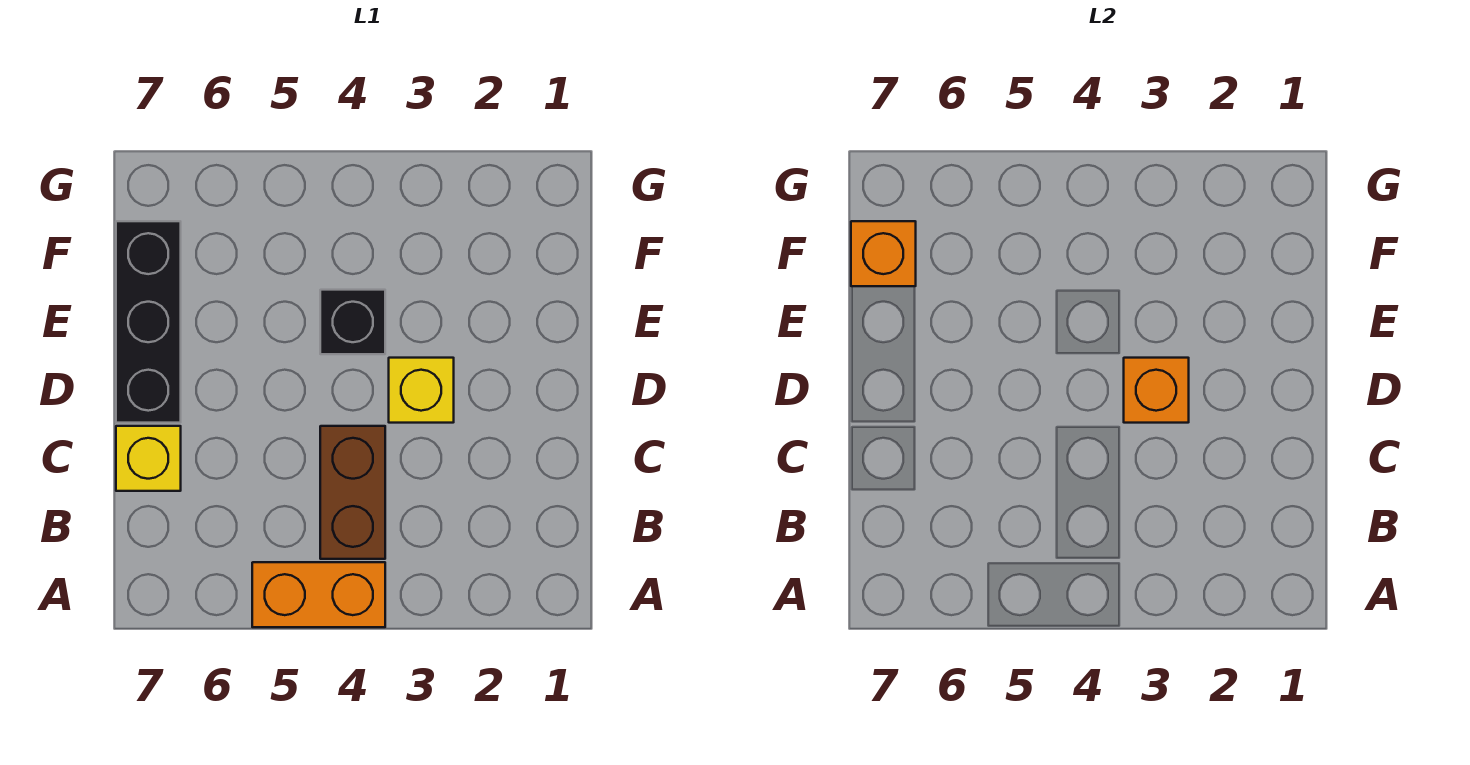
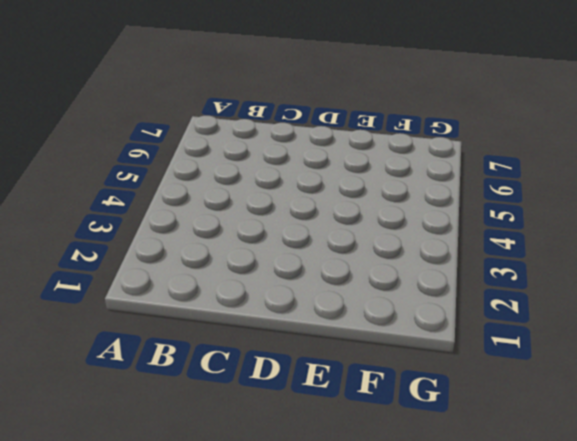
none -> orange brick A4:A5 level 1
none -> brown brick B4:C4 level 1

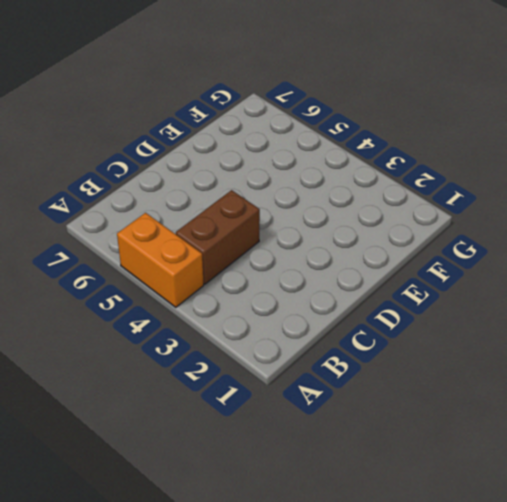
none -> yellow brick C7 level 1
none -> yellow brick D3 level 1

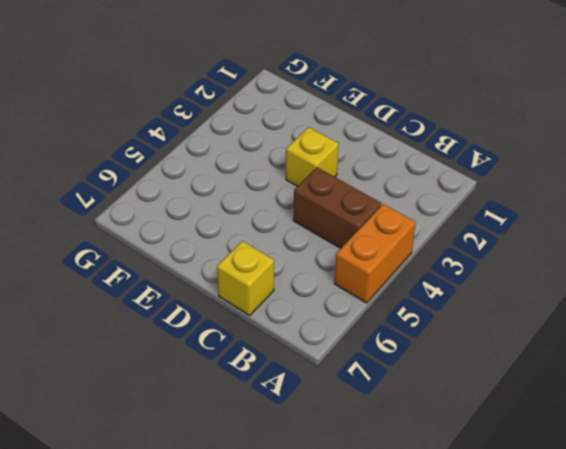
none -> black brick D7:F7 level 1
none -> black brick E4 level 1

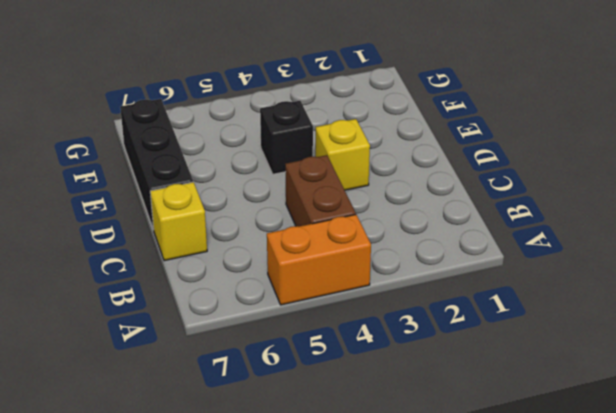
none -> orange brick D3 level 2
none -> orange brick F7 level 2

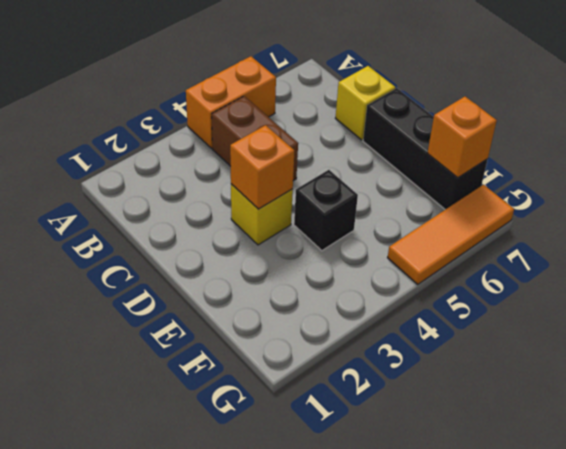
orange tile G5:G7 level 1 -> none

